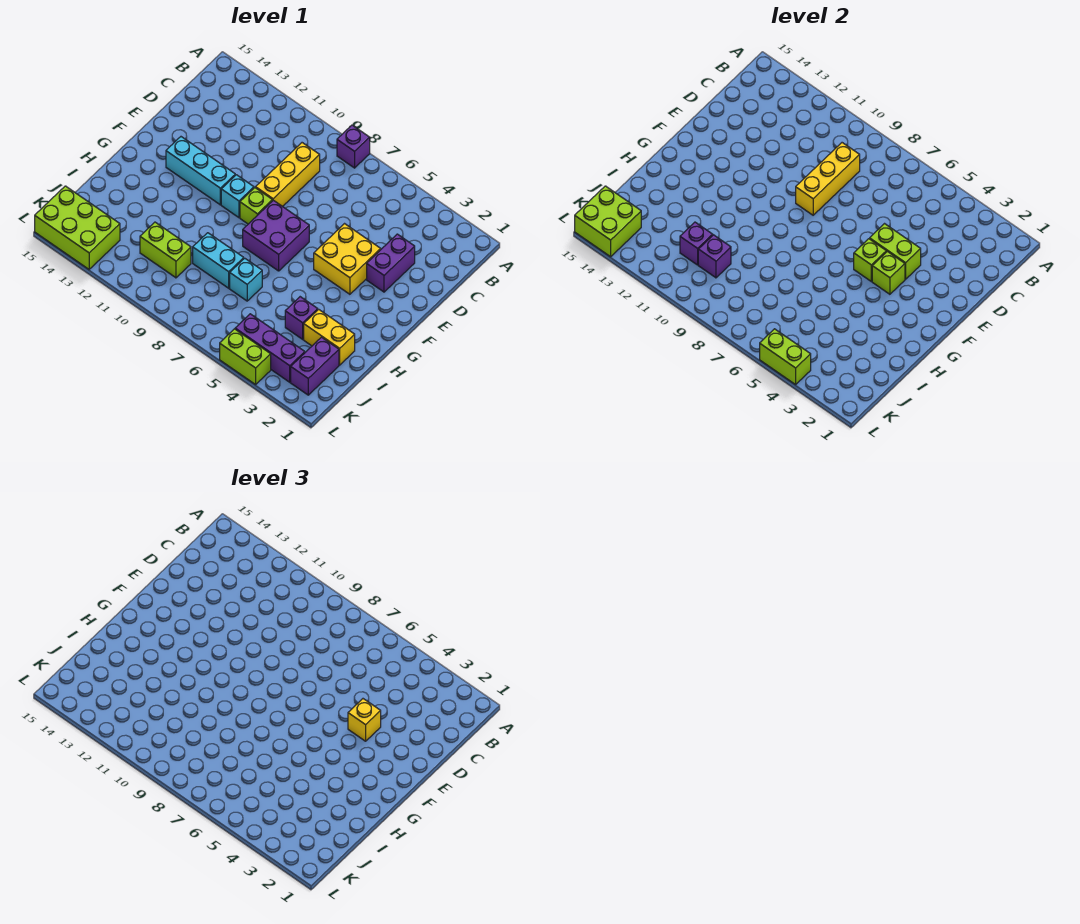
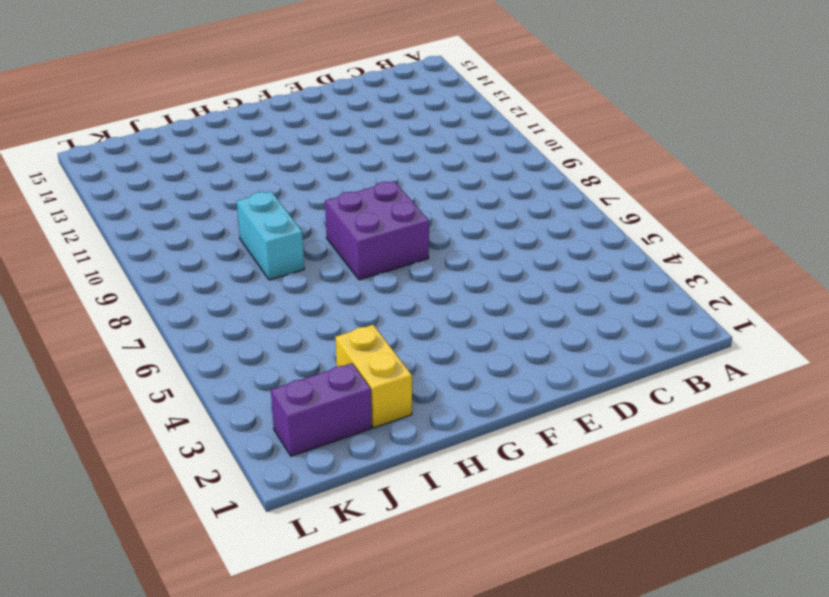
none -> purple brick A8 level 1
none -> yellow brick C9:E9 level 1
none -> purple brick D3:E3 level 1

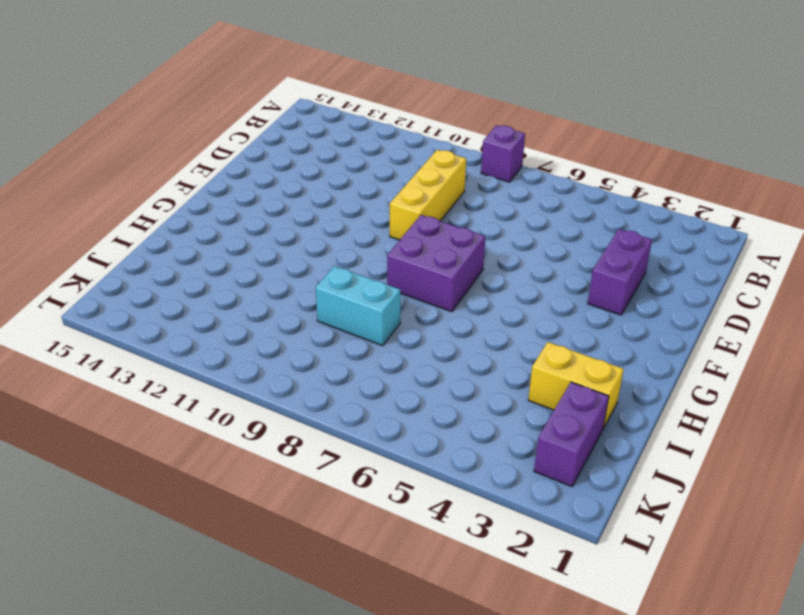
none -> yellow brick E4:F5 level 1
none -> lime brick F9 level 1
none -> cyan brick F10 level 1

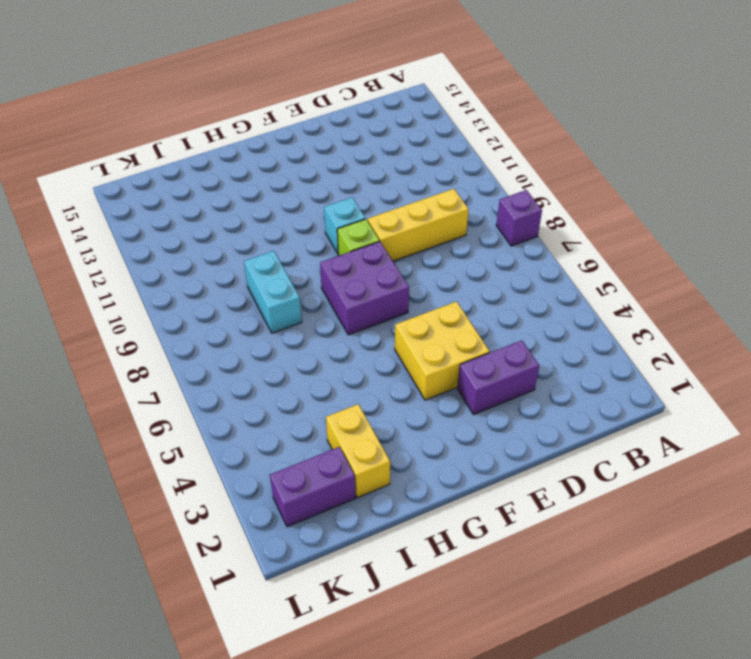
none -> cyan brick F11:F13 level 1
none -> purple brick I4 level 1
none -> cyan brick I7 level 1

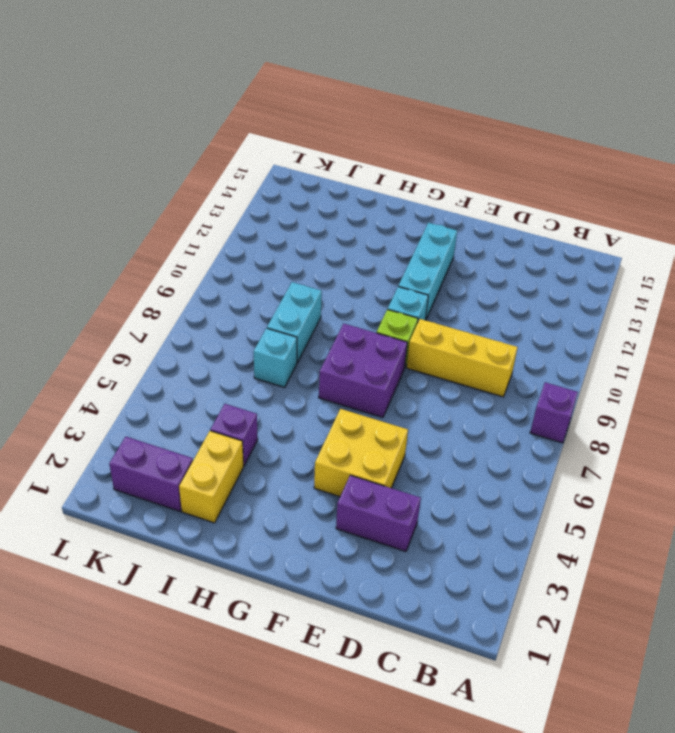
none -> lime brick J10:J11 level 1
none -> purple brick K3:K5 level 1
none -> lime brick K13:L15 level 1

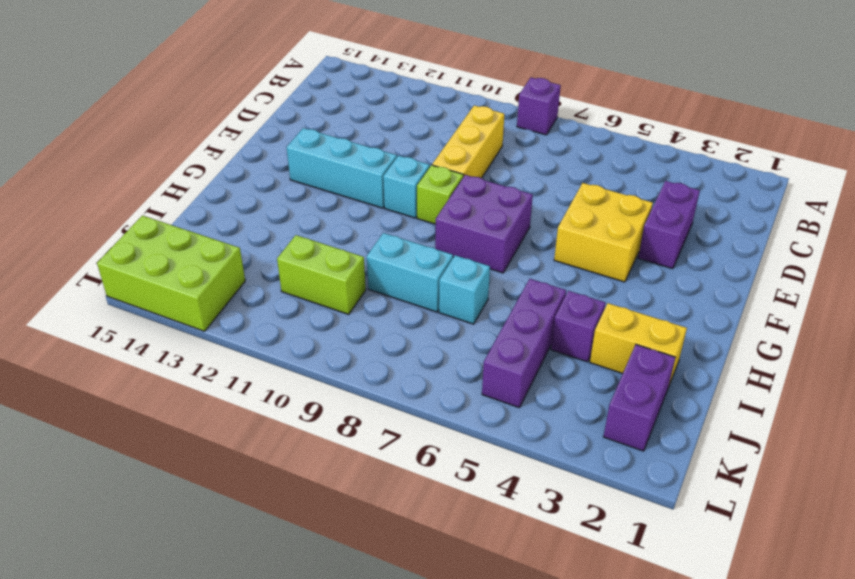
purple brick I5:K5 level 1 -> purple brick K3:K5 level 1
none -> lime brick L4:L5 level 1
none -> yellow brick C9:E9 level 2
none -> lime brick E4:E5 level 2

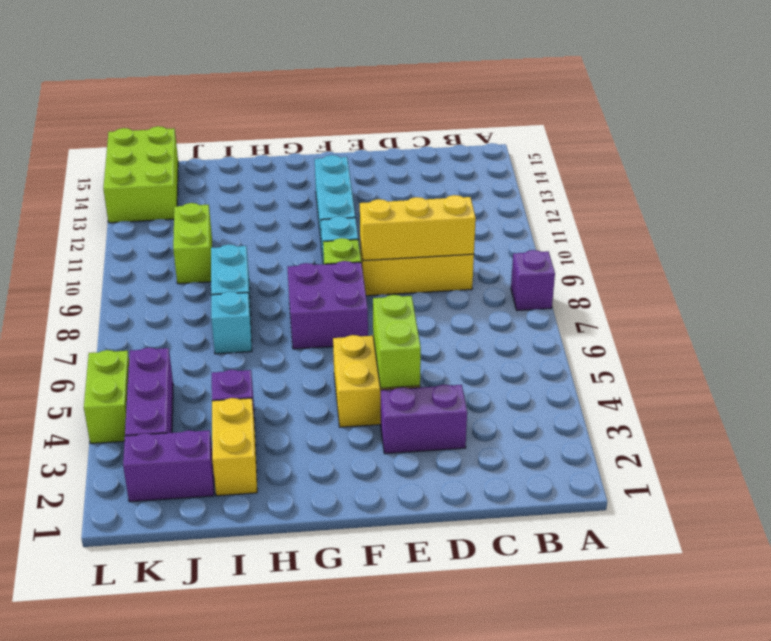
none -> lime brick F4 level 2
none -> lime brick F5 level 2
none -> purple brick J10 level 2

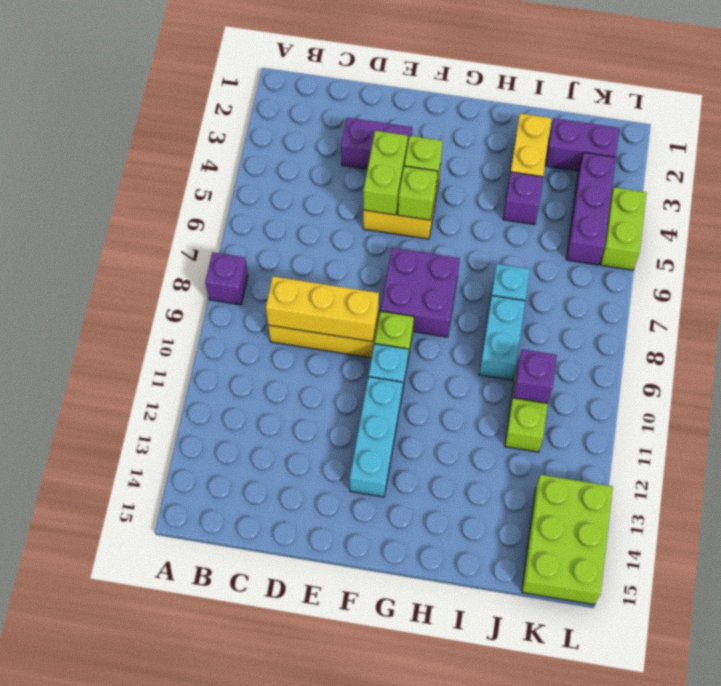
none -> purple brick J11 level 2
none -> lime brick K14:L15 level 2
none -> lime brick L4:L5 level 2

